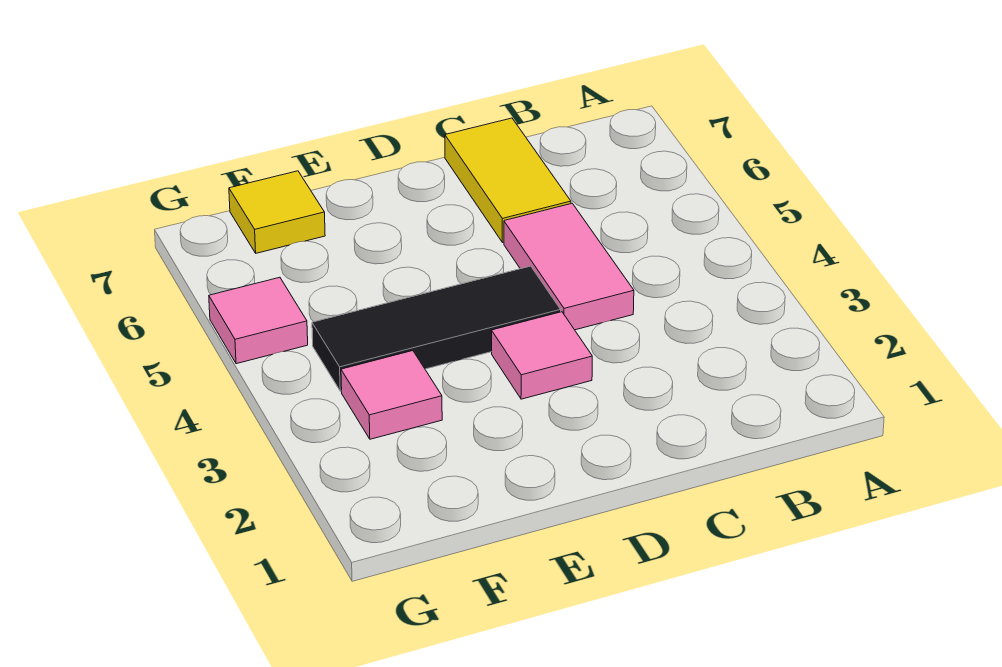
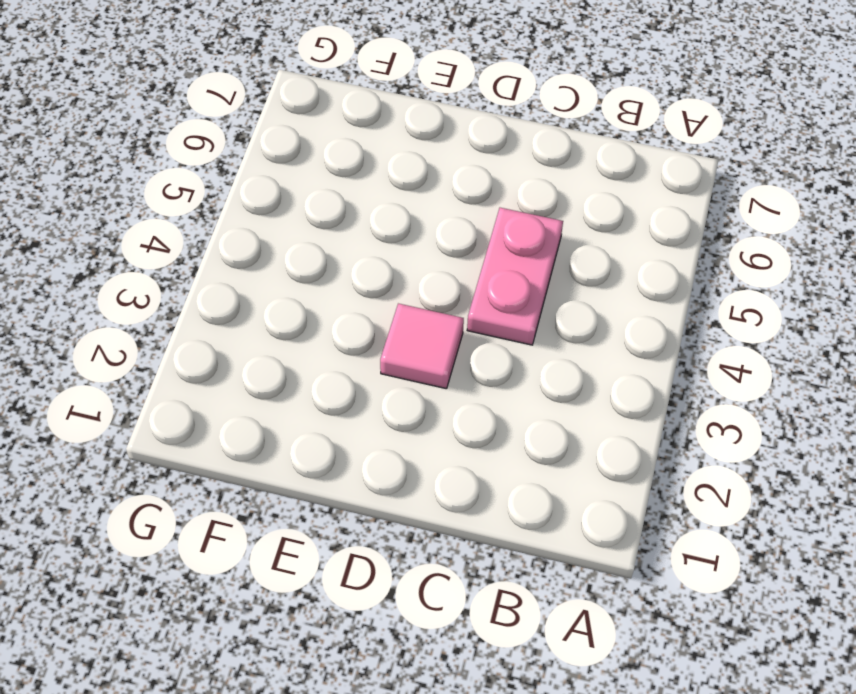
pink plate C4:C5 level 1 -> pink tile C4:C5 level 1
none -> yellow tile C6:C7 level 1
none -> black tile D4:F4 level 1

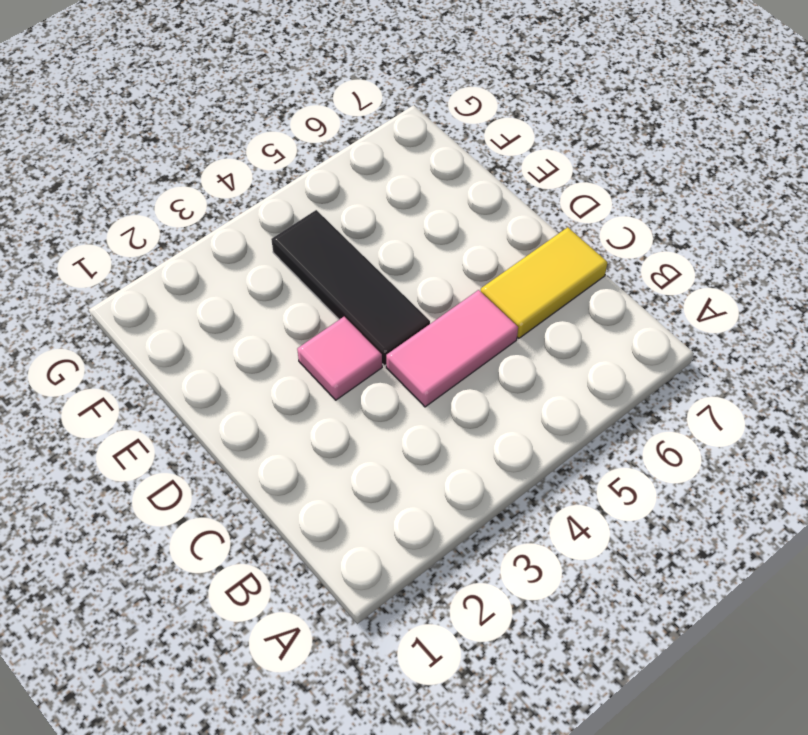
none -> pink tile F3 level 1
none -> yellow tile F7 level 1

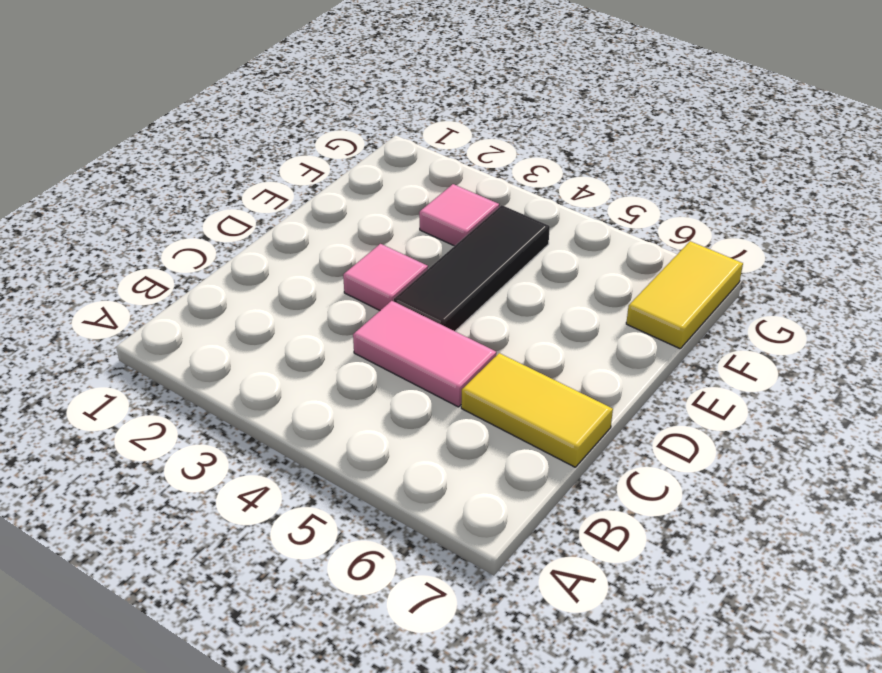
yellow tile F7:G7 level 1 -> yellow tile F7 level 1
none -> pink tile G5 level 1

